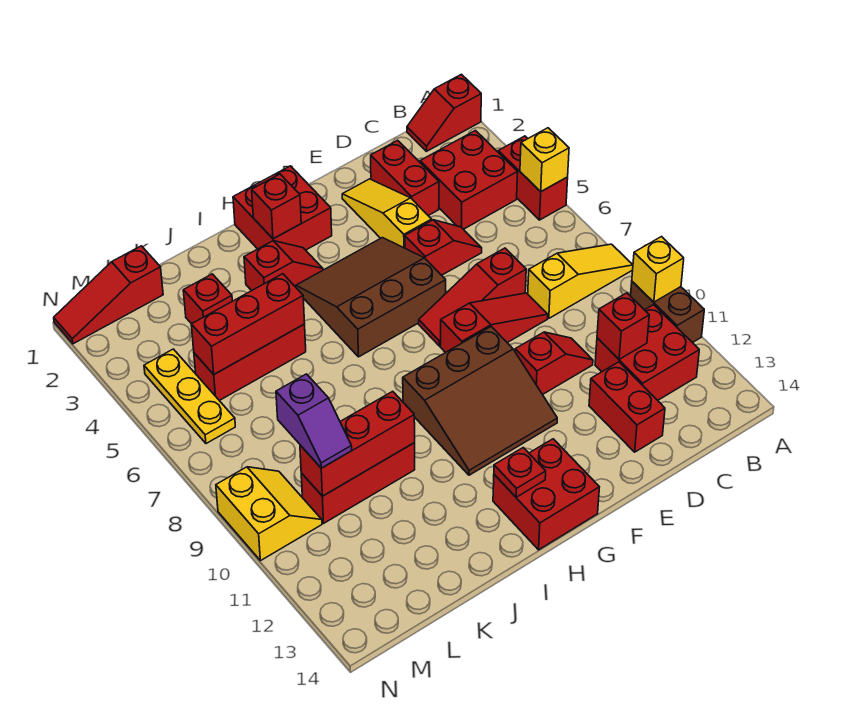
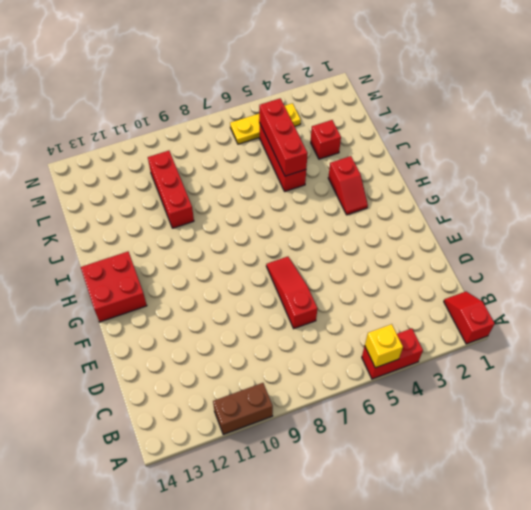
none -> yellow slope A8:C8 level 1 top C
none -> red brick B3:C4 level 1
none -> red brick B11:C12 level 1
none -> red brick D2:D3 level 1

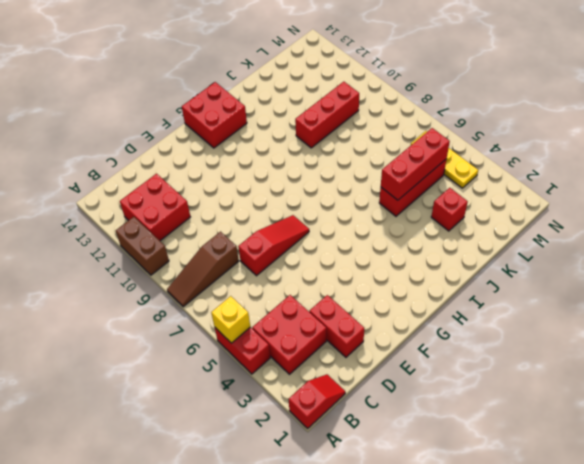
brown slope A8:C8 level 1 top C -> yellow slope A8:C8 level 1 top C
none -> red slope D5:E5 level 1 top E
none -> red slope D8:F8 level 1 top F
none -> red slope D10:E10 level 1 top E
none -> red brick D12:D13 level 1

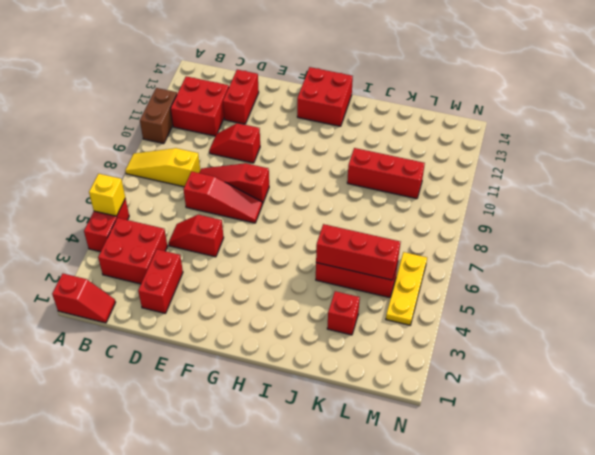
none -> yellow slope E2:E4 level 1 top 4
none -> brown slope F4:H6 level 1 top 6
none -> brown slope F9:H11 level 1 top 9
none -> red brick G1:H2 level 1

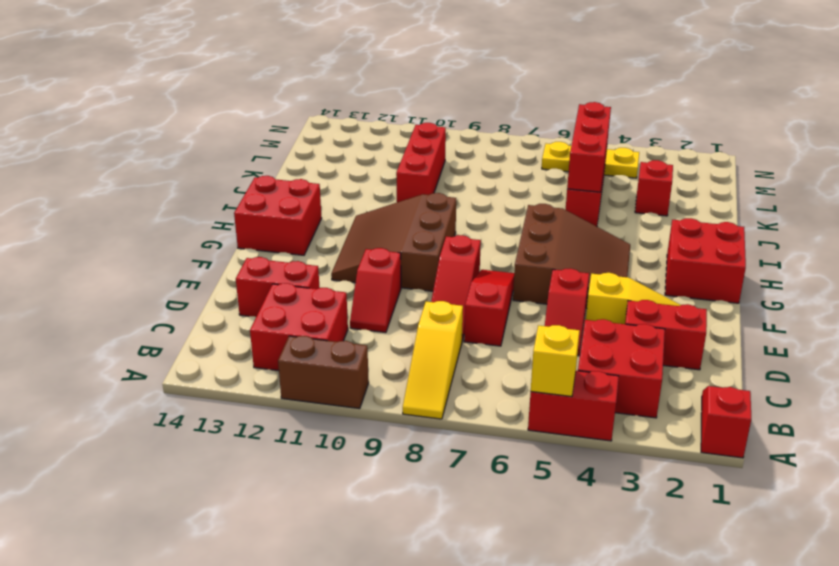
none -> red slope H3:I3 level 1 top I
none -> red slope L1:N1 level 1 top L
none -> yellow slope M9:N10 level 1 top N
none -> yellow brick A10 level 2

